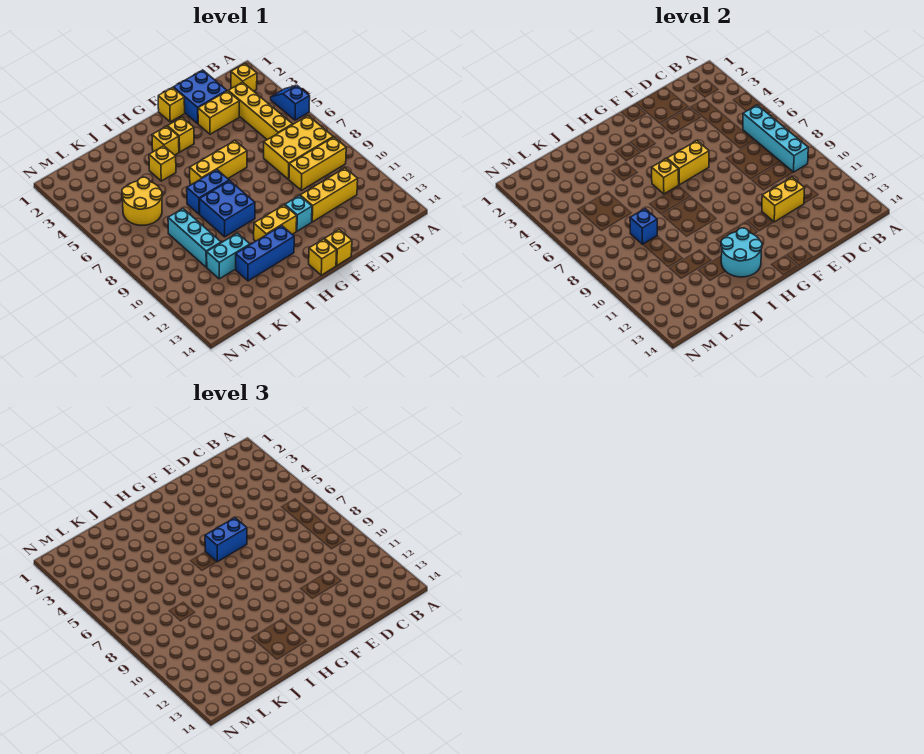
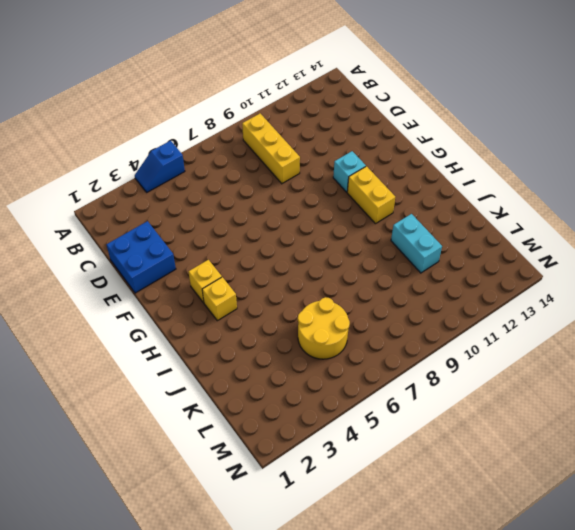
none -> yellow brick B2 level 1
none -> yellow brick B7:D8 level 1
none -> yellow brick C3:C6 level 1
none -> yellow brick C11:E11 level 1

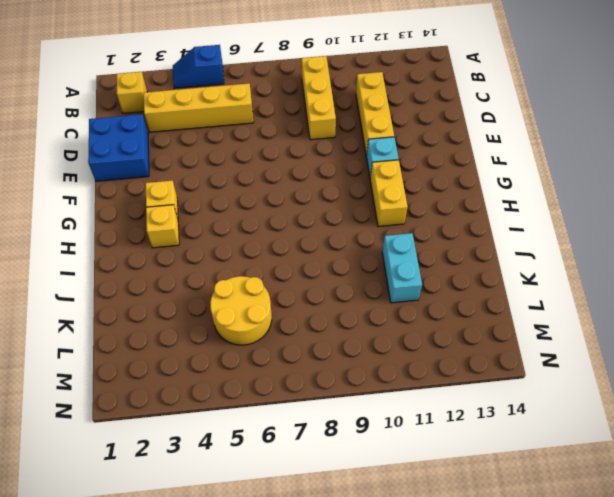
none -> yellow brick B7:D8 level 1
none -> yellow brick D3:E3 level 1
none -> yellow brick F1 level 1
none -> yellow brick F6:H6 level 1

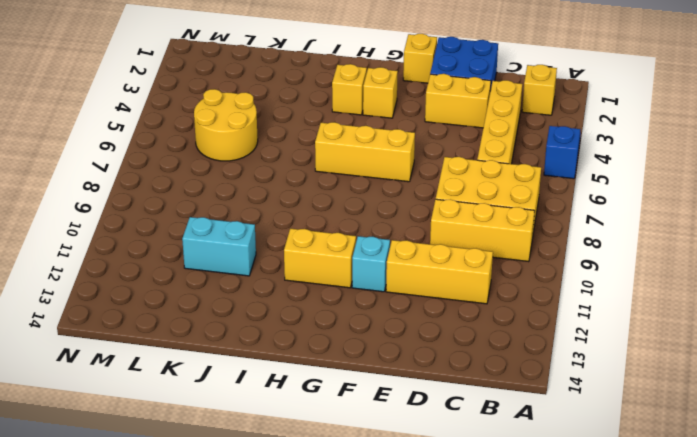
none -> yellow brick F14 level 1
none -> yellow brick G14 level 1
none -> blue brick H7:I7 level 1
none -> blue brick H8:I9 level 1

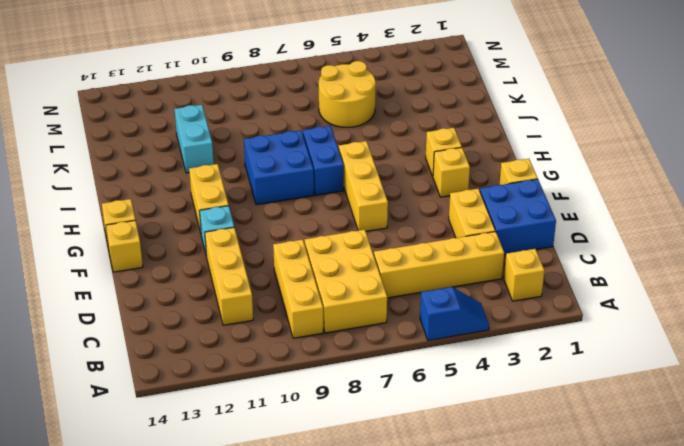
none -> blue brick H12:J12 level 1
none -> yellow brick I4 level 1
none -> cyan brick K8:K10 level 1
none -> cyan brick B6:B9 level 2

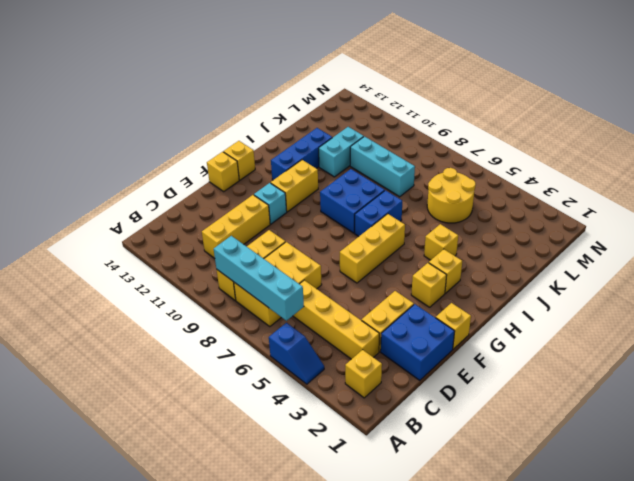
none -> yellow brick D11:E11 level 2
none -> yellow brick F6:G6 level 2
none -> yellow brick H6 level 2
none -> cyan round brick H12:I13 level 2

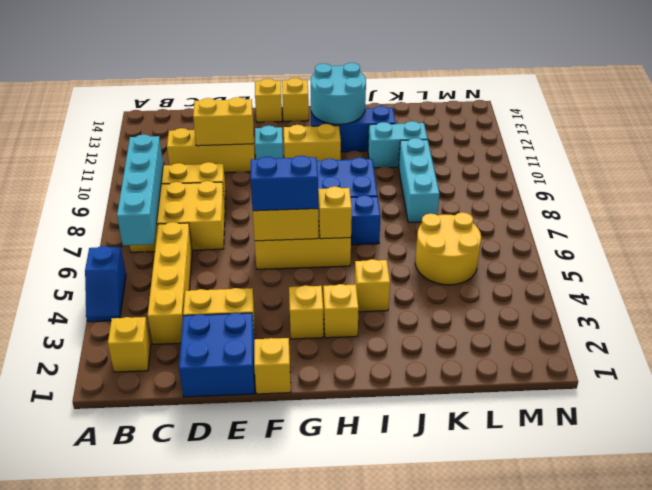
none -> blue brick K8 level 2

